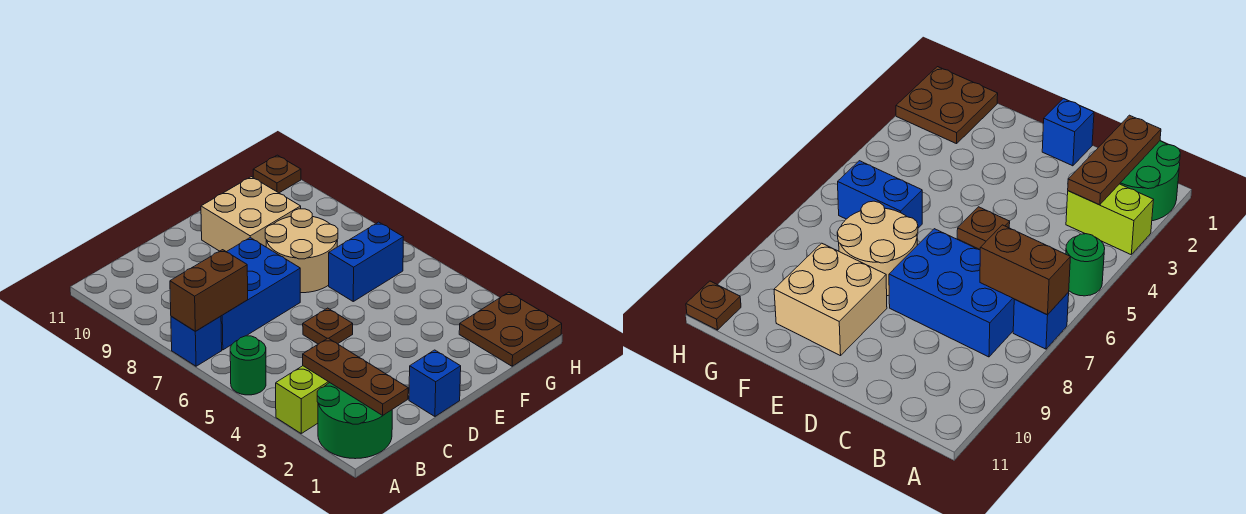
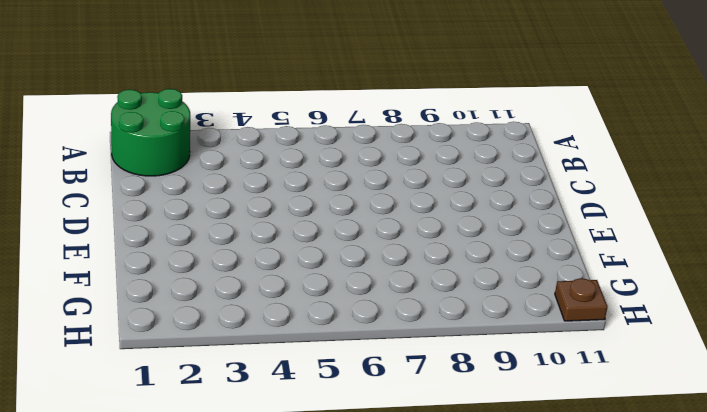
none -> lime brick A3:B3 level 1
none -> green round brick A5 level 1
none -> blue brick A7 level 1

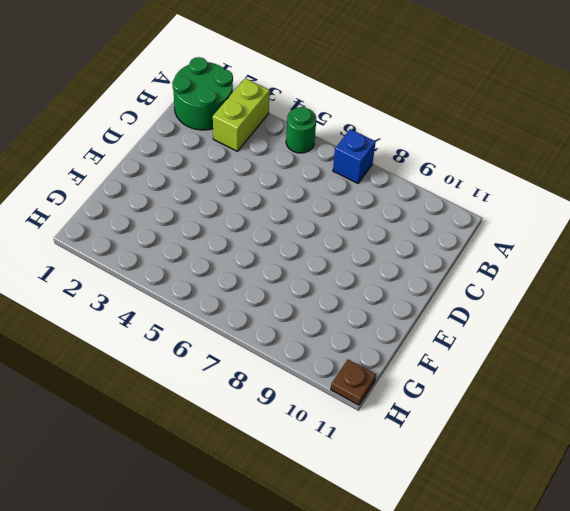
none -> blue brick B7:D8 level 1
none -> blue brick D1 level 1
none -> brown plate D5 level 1

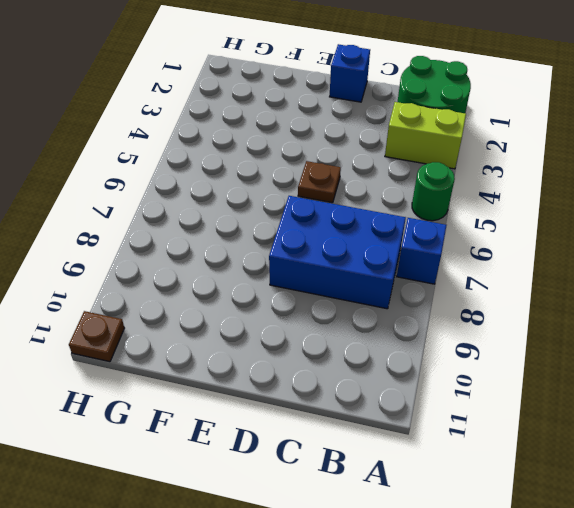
none -> tan round brick E7:F8 level 1
none -> tan brick E9:F10 level 1
none -> blue brick F6:G6 level 1

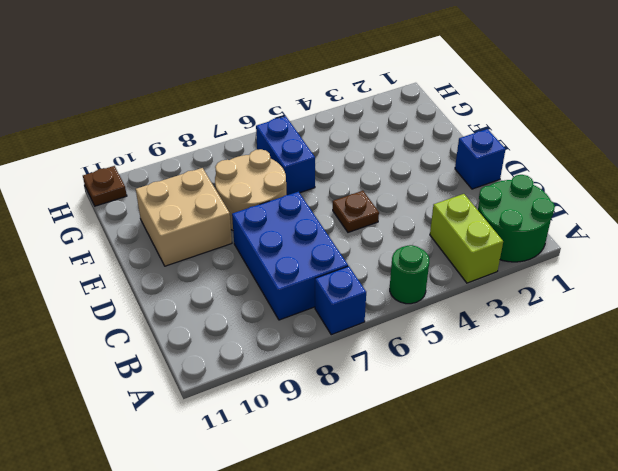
none -> brown plate G1:H2 level 1
none -> brown brick A7:B7 level 2
none -> brown plate B1:B3 level 2

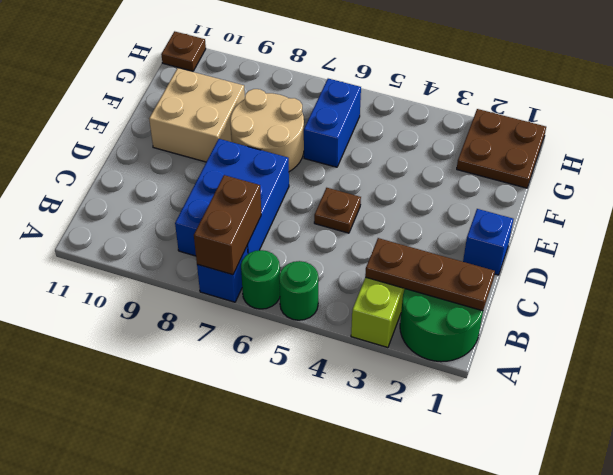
green round brick A6 level 1 -> none

